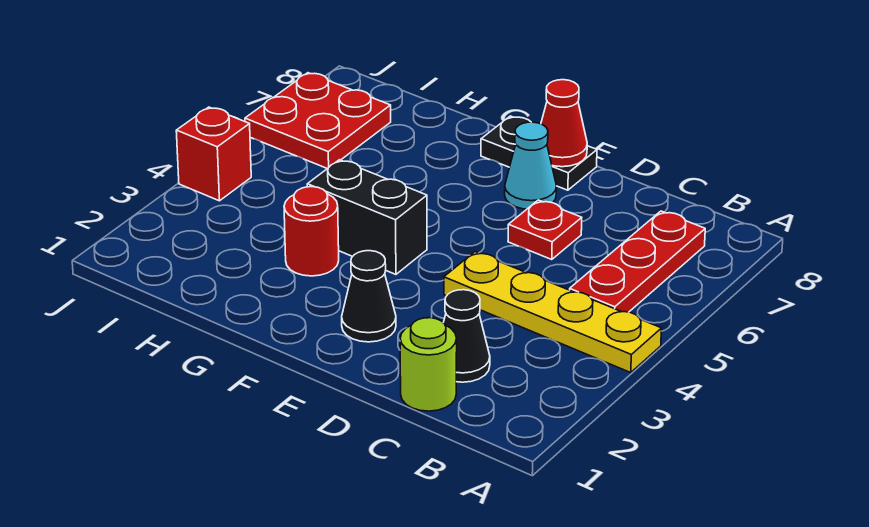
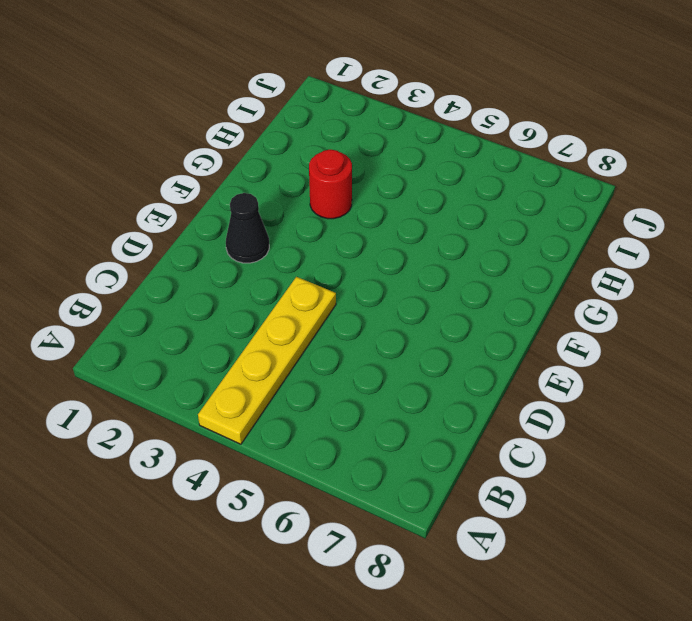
none -> red plate B5:B7 level 1
none -> lime round brick C1 level 1
none -> black cone C2 level 1

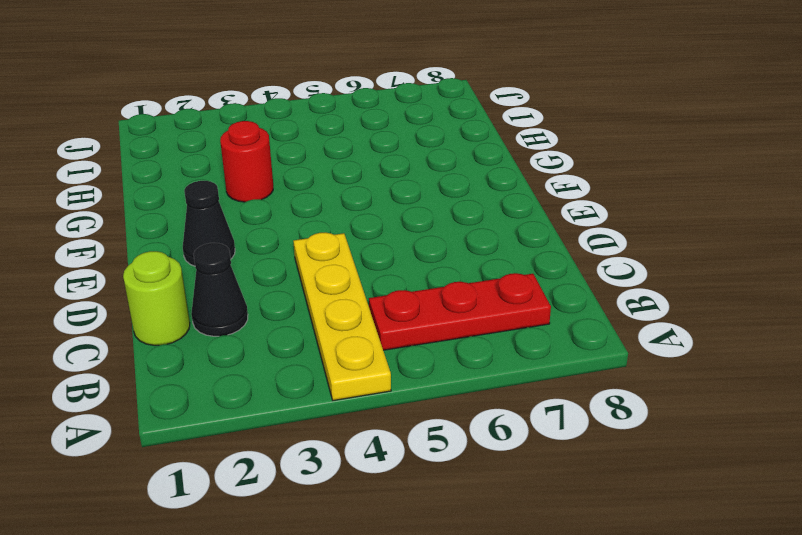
none -> red plate D6 level 1
none -> cyan cone E7 level 1
none -> black plate E8:F8 level 1

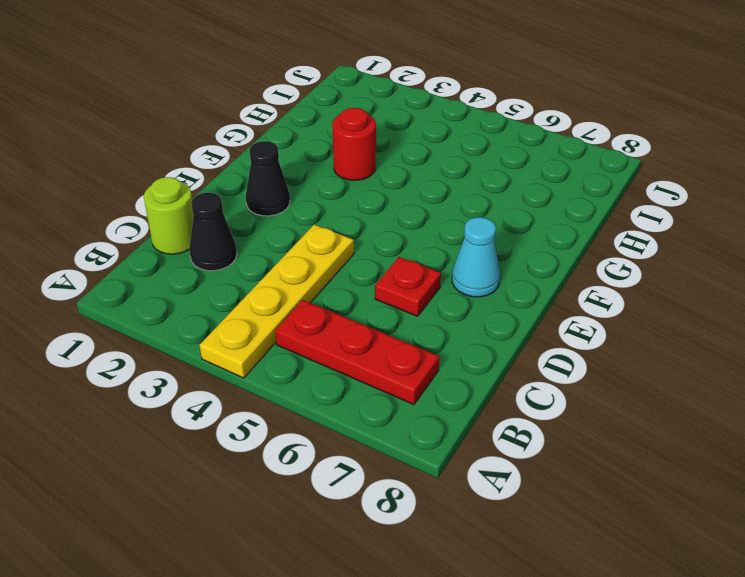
none -> black plate E8:F8 level 1
none -> black brick F4:G4 level 1
none -> red plate I6:J7 level 1

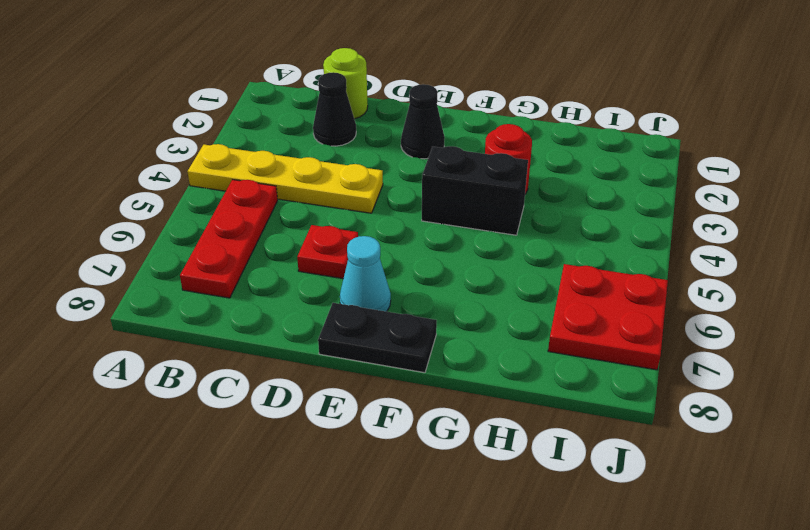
none -> red brick J4 level 1
none -> red cone E8 level 2

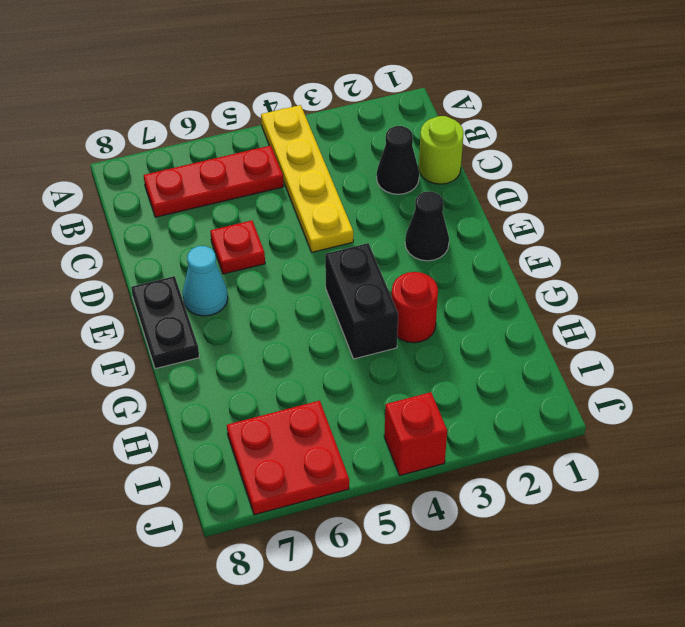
none -> red cone E8 level 2

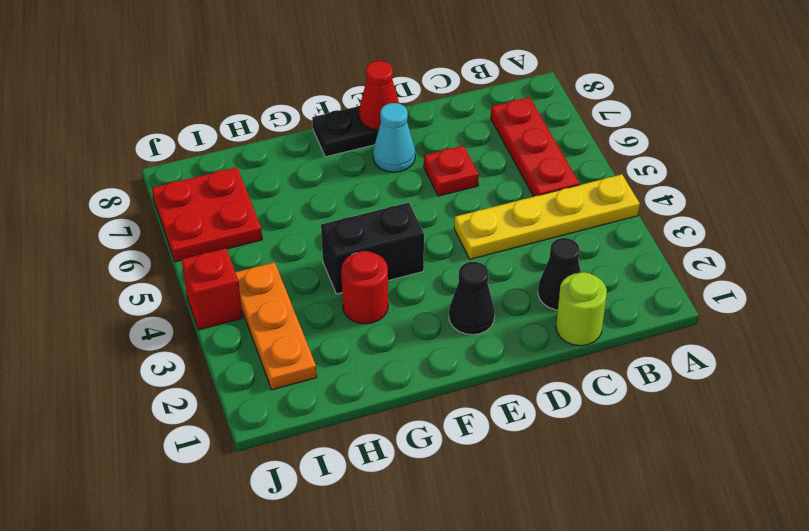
orange plate I2:I4 level 1 -> none

